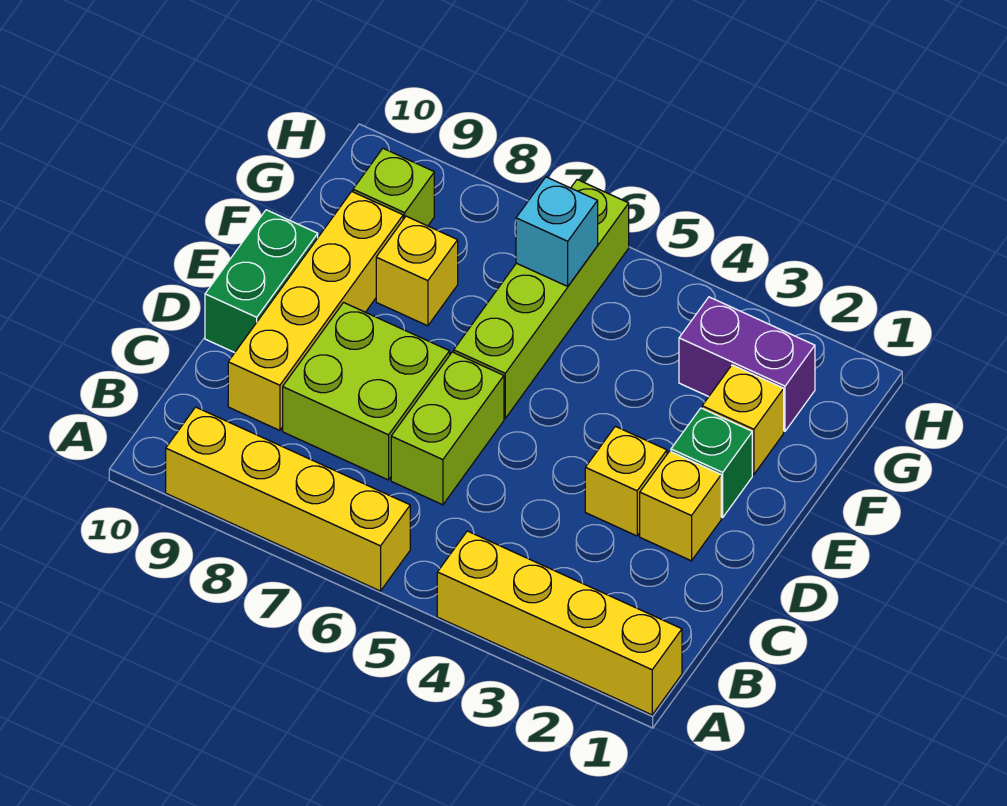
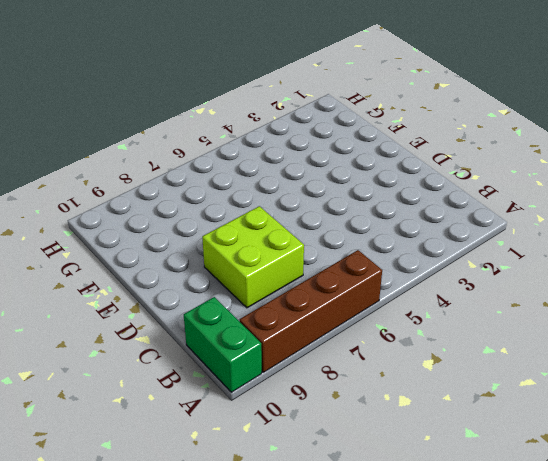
brown brick A6:A9 level 1 -> yellow brick A6:A9 level 1
green brick A10:B10 level 1 -> green brick D10:E10 level 1
none -> yellow brick A1:A4 level 1
none -> lime brick C6:D6 level 1
none -> yellow brick C9:F9 level 1

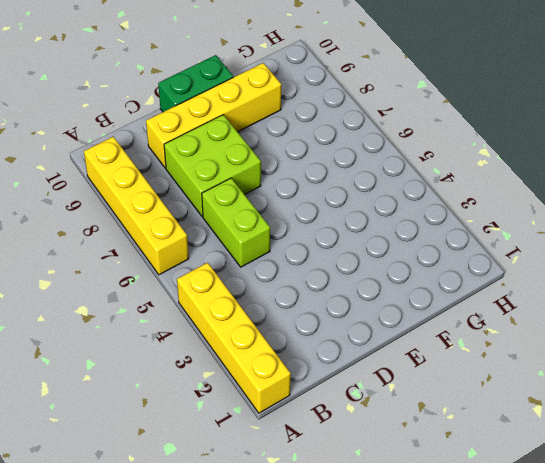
lime brick C5:C6 level 1 -> lime brick C6:D6 level 1
none -> yellow brick D2 level 1
none -> yellow brick D3 level 1
none -> green brick E2 level 1

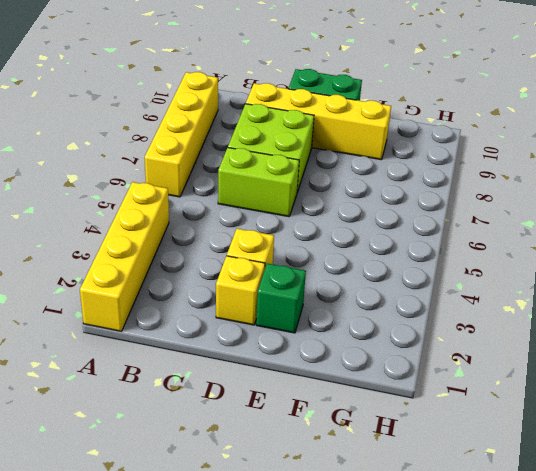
none -> lime brick E6:H6 level 1
none -> yellow brick F2 level 1
none -> yellow brick F8 level 1

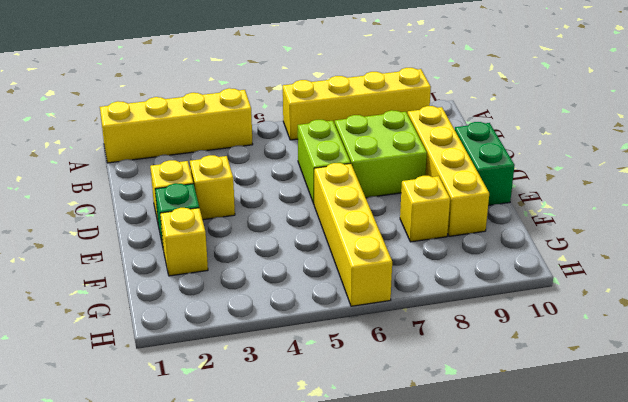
yellow brick E6:H6 level 1 -> lime brick E6:H6 level 1
none -> purple brick G2:G3 level 1
none -> lime brick G9 level 1
none -> cyan brick G6 level 2

